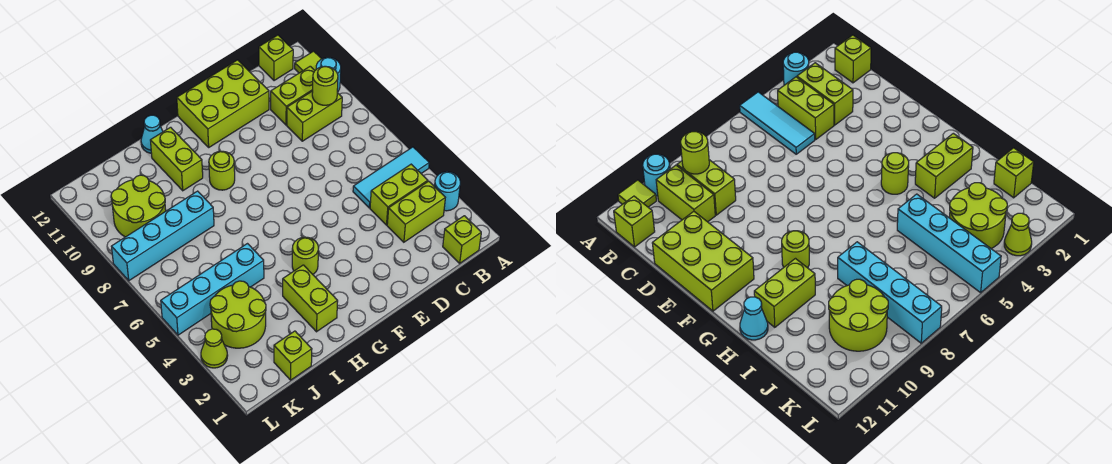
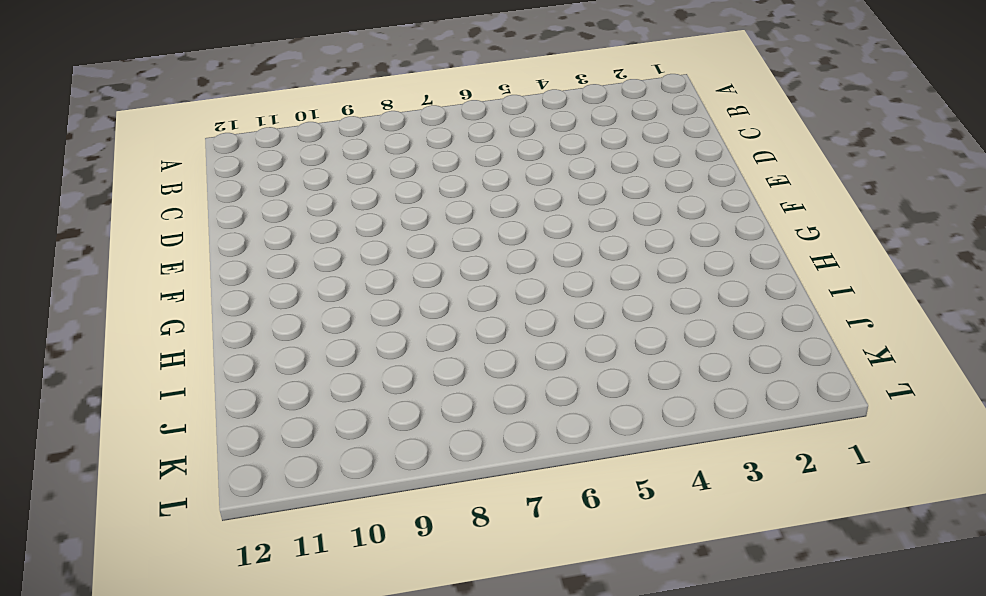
none -> cyan round brick A3 level 1
none -> cyan tile A5:C5 level 1
none -> cyan round brick A10 level 1

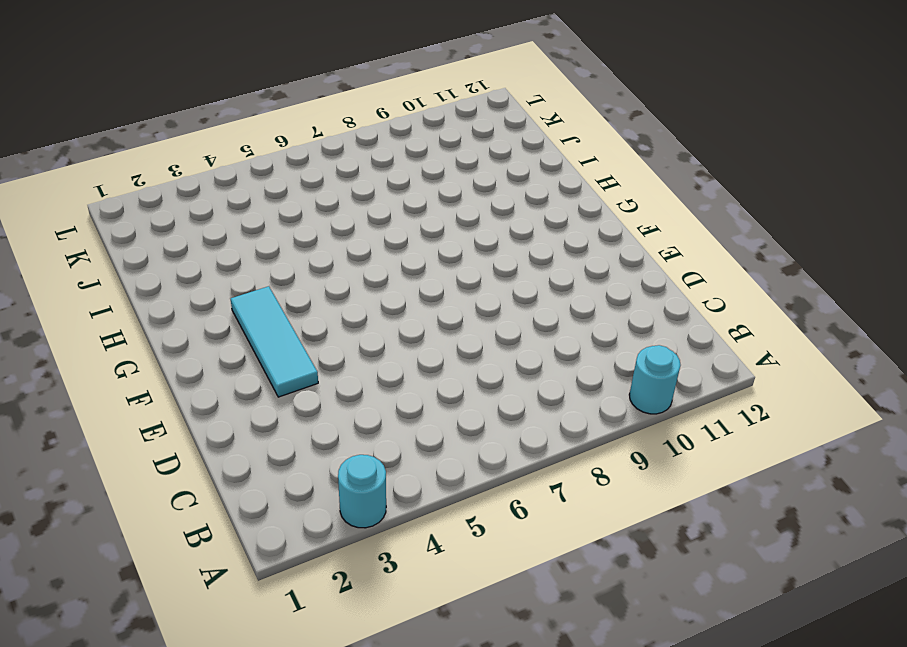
cyan tile E3:G3 level 1 -> cyan tile A5:C5 level 1
none -> lime tile A11 level 1
none -> lime brick B1 level 1
none -> lime brick B3:C3 level 1

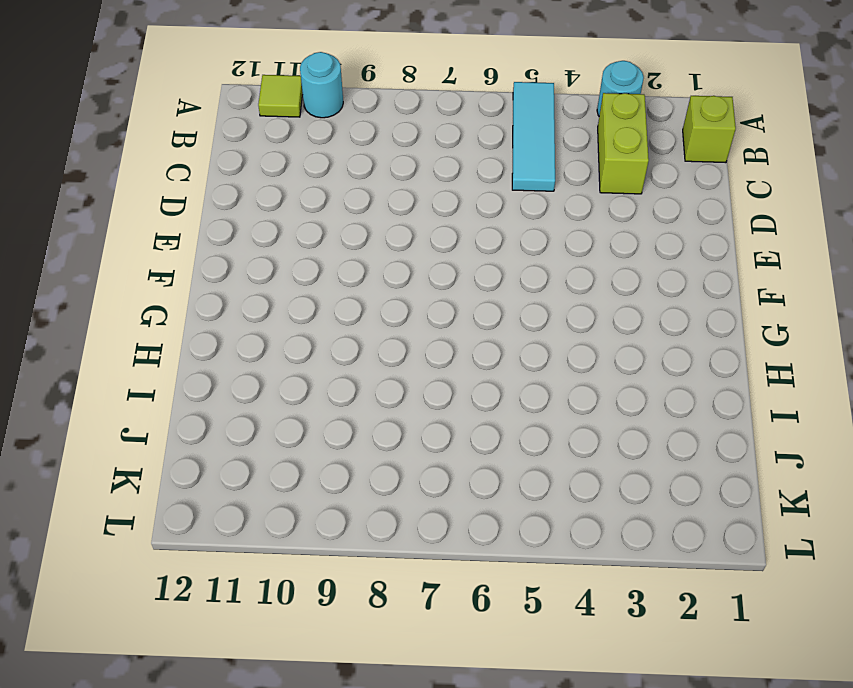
none -> lime brick B4:C4 level 1
none -> lime brick B9:C9 level 1
none -> lime brick B10:C10 level 1

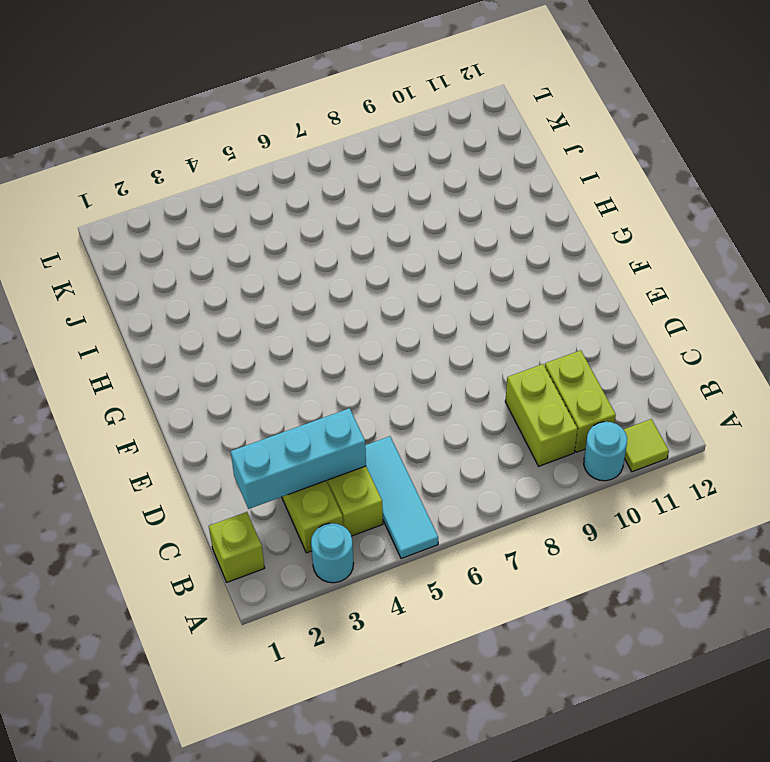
cyan brick C2:C4 level 2 -> none
none -> lime brick B12 level 1
none -> lime brick D11:F12 level 1
none -> lime round brick G4 level 1

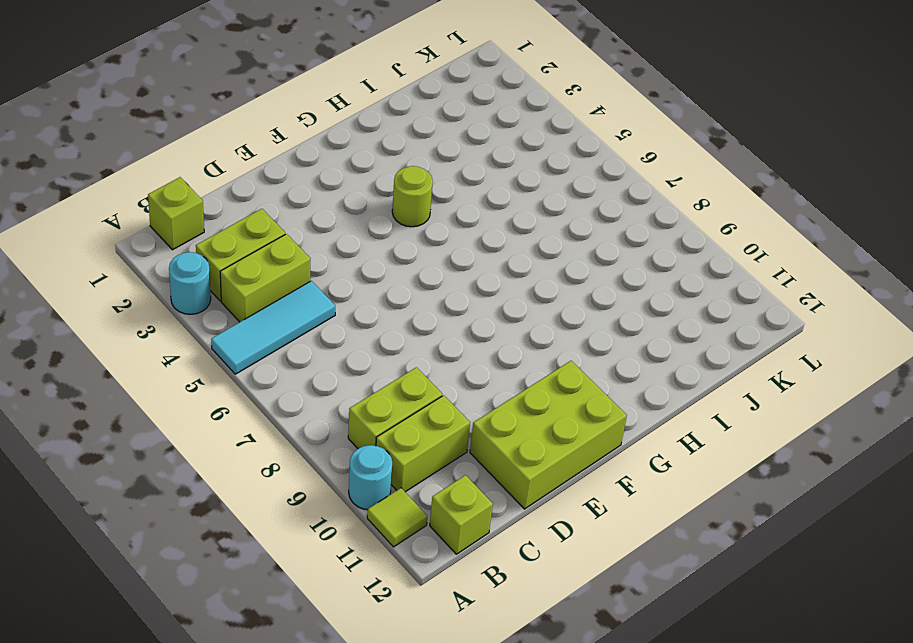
none -> lime round brick G9 level 1
none -> lime brick H2:H3 level 1
none -> lime brick H10:H11 level 1

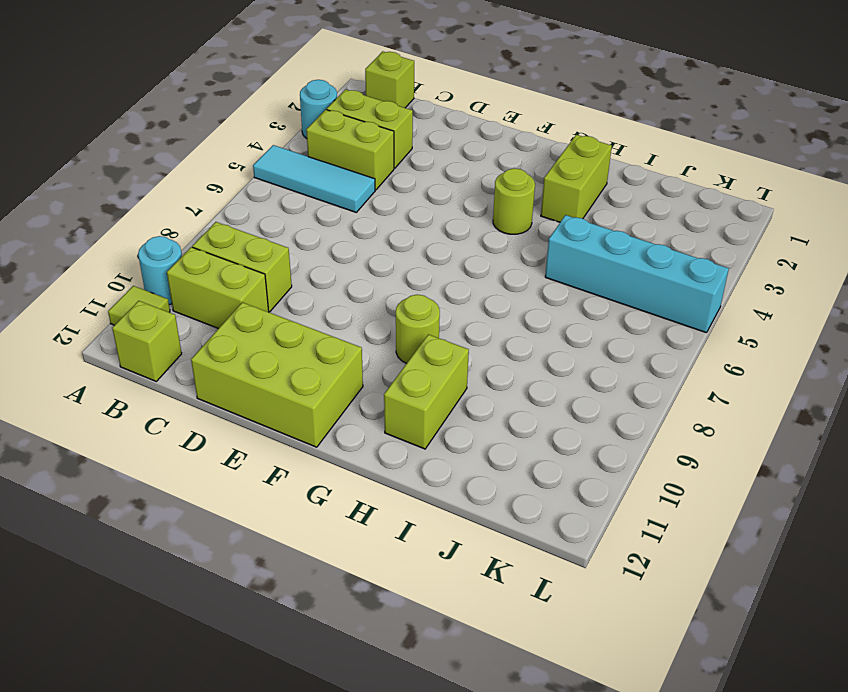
none -> cyan cone H12 level 1
none -> cyan brick I8:L8 level 1
none -> lime brick J1 level 1

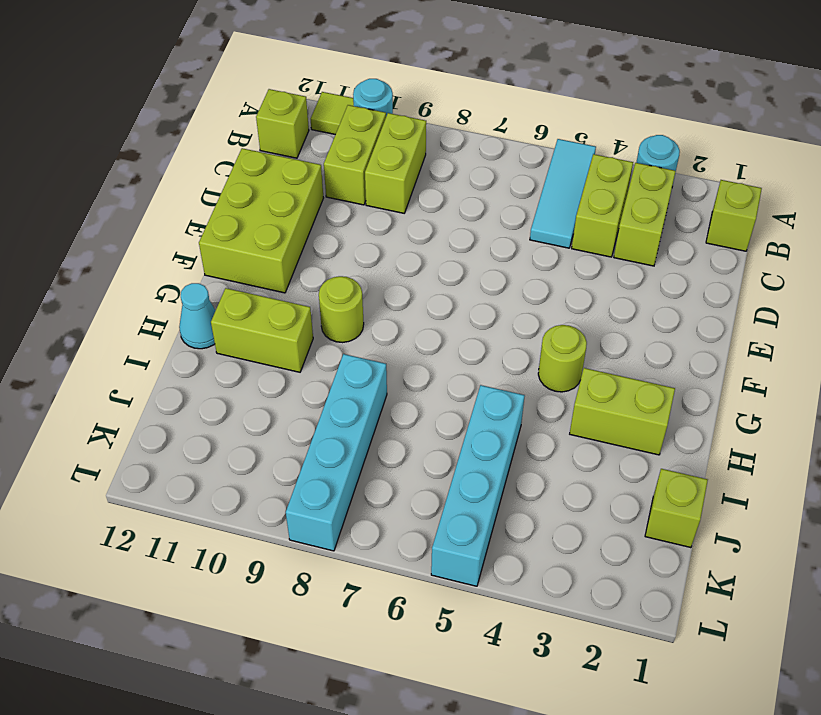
none -> lime round brick J3:K4 level 1
none -> lime round brick J9:K10 level 1
none -> lime cone L3 level 1

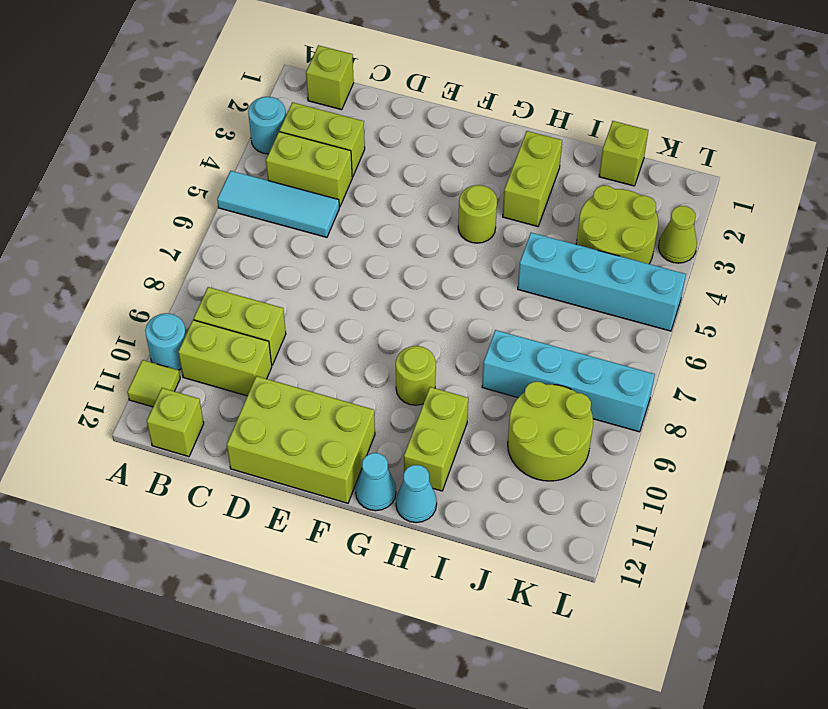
cyan cone G12 level 1 -> none
none -> lime round brick B9 level 2

